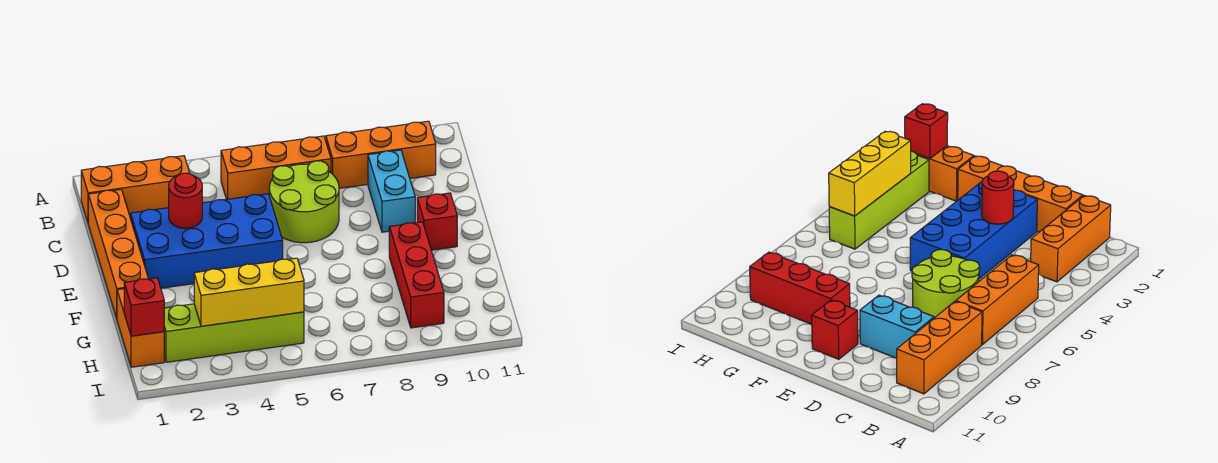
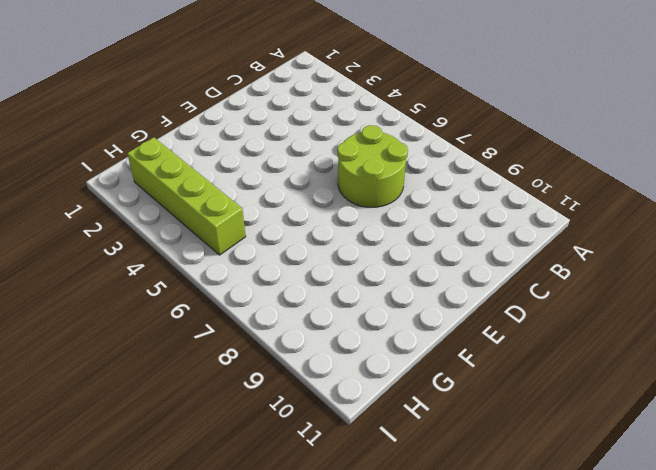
none -> orange brick B1:B3 level 1
none -> orange brick B5:B7 level 1
none -> orange brick B8:B10 level 1

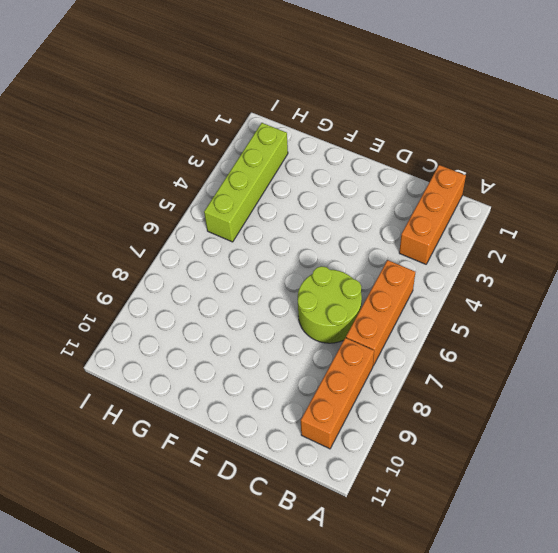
none -> orange brick C1:F1 level 1
none -> cyan brick C9:D9 level 1
none -> blue brick D2:E5 level 1

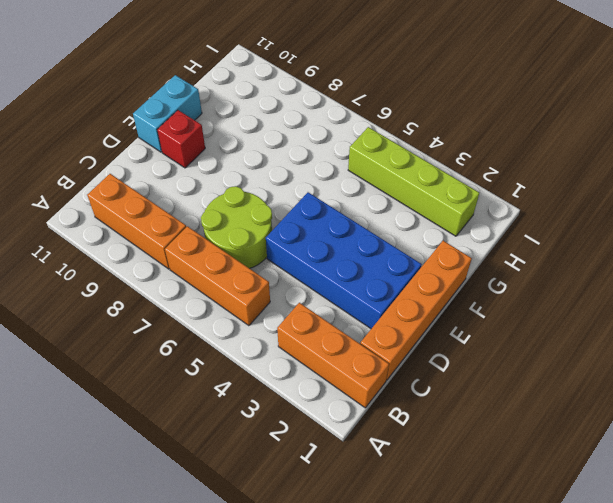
cyan brick E11:F11 level 1 -> cyan brick C9:D9 level 1
none -> red brick F9:H9 level 1
none -> orange brick G1:H1 level 1
none -> red round brick D3 level 2

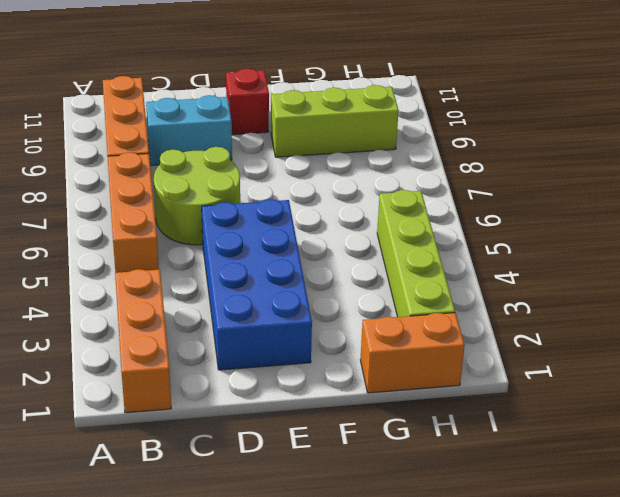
lime brick F9:H9 level 1 -> red brick F9:H9 level 1
none -> orange brick C1:F1 level 1
none -> red round brick D3 level 2
none -> red brick H1 level 2

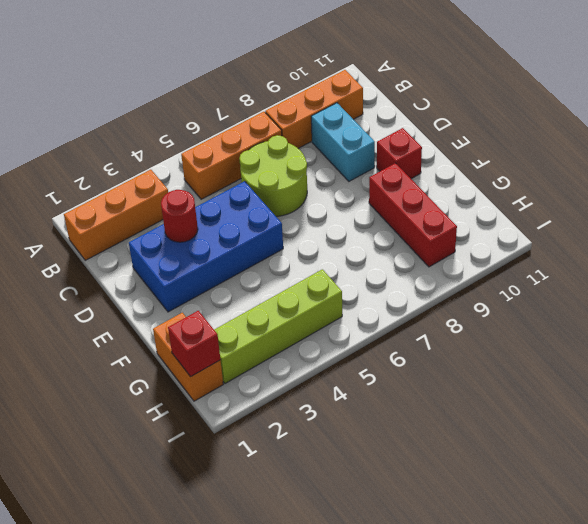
none -> orange brick C1:F1 level 1
none -> yellow brick H3:H5 level 2

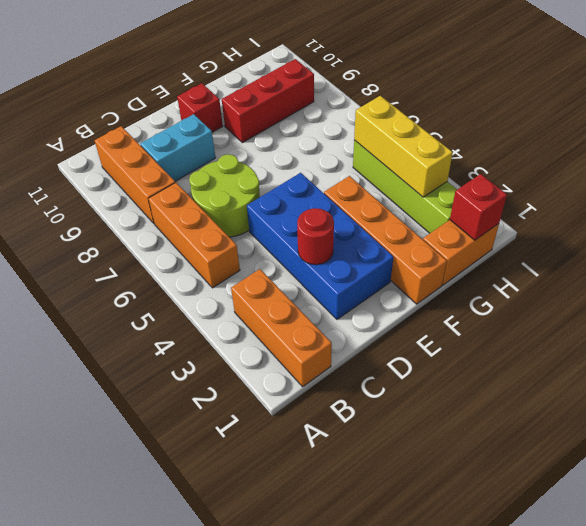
orange brick F1:F4 level 1 -> orange brick C1:F1 level 1

